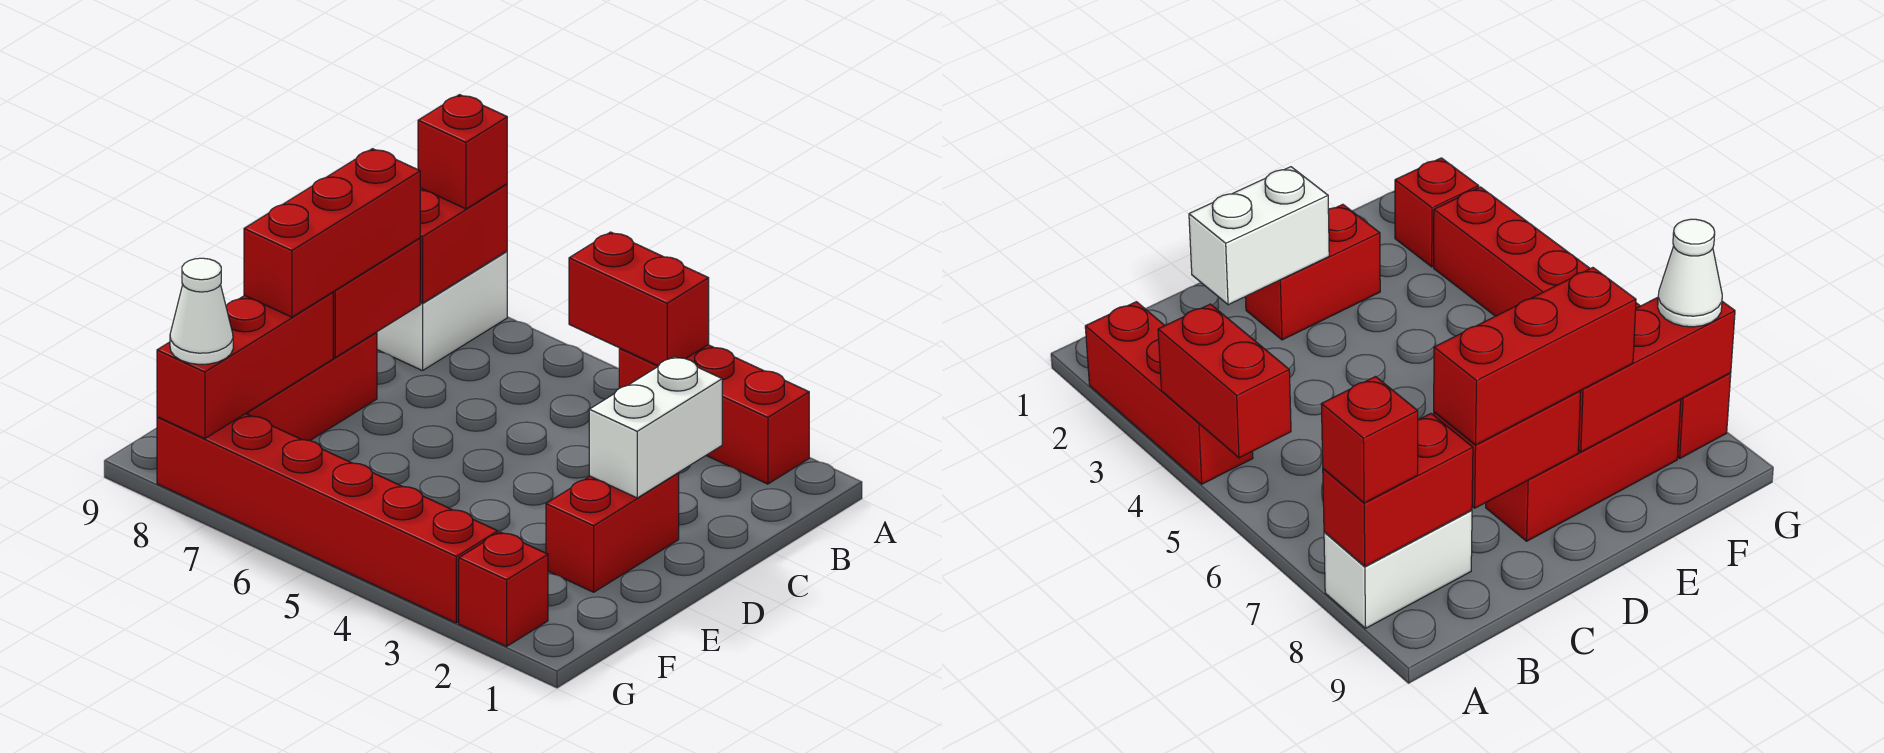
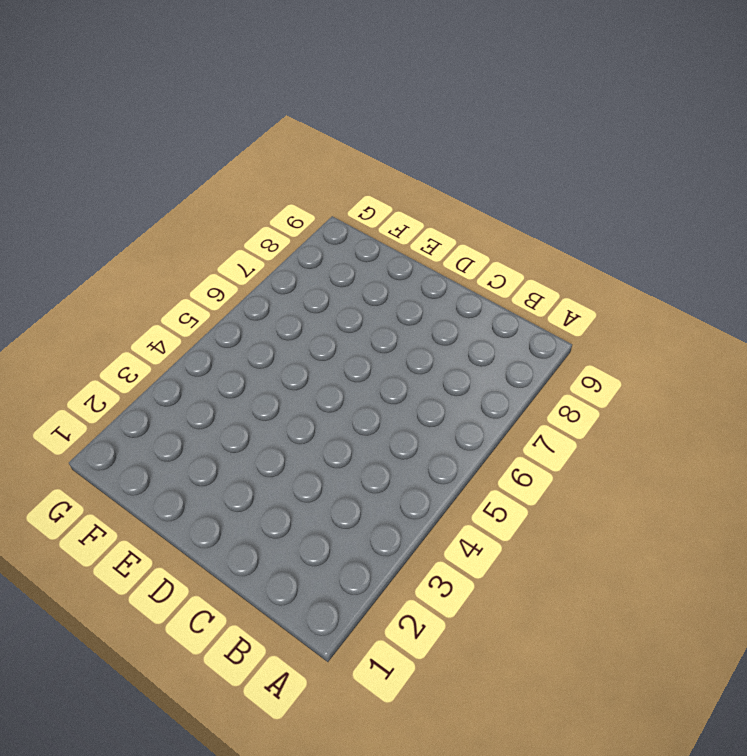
none -> red brick A2:A4 level 1
none -> white brick A8:B8 level 1
none -> red brick D2:E2 level 1

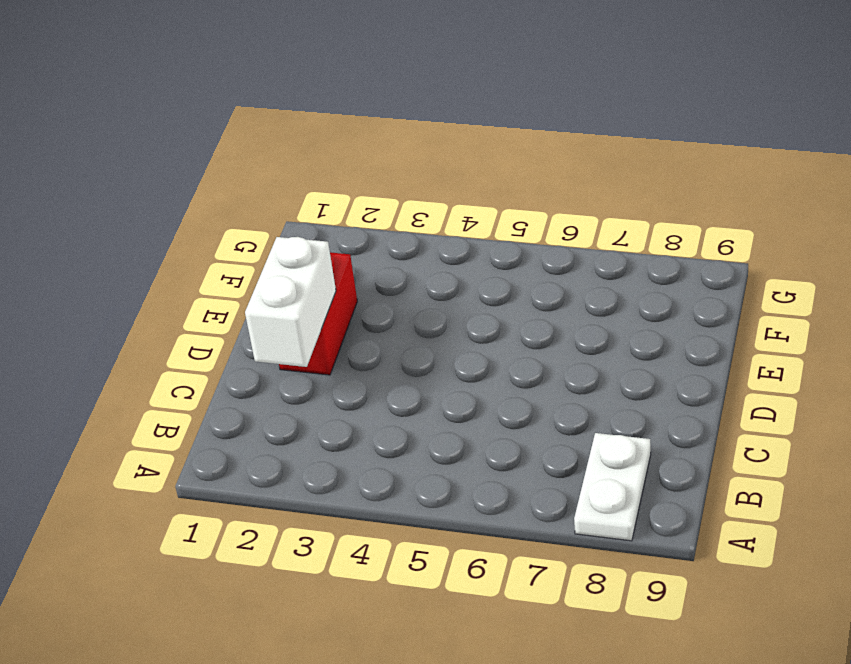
white plate A8:B8 level 1 -> white brick A8:B8 level 1
none -> red brick A2:A4 level 1
none -> red brick D8:F8 level 1
none -> red brick G2 level 1

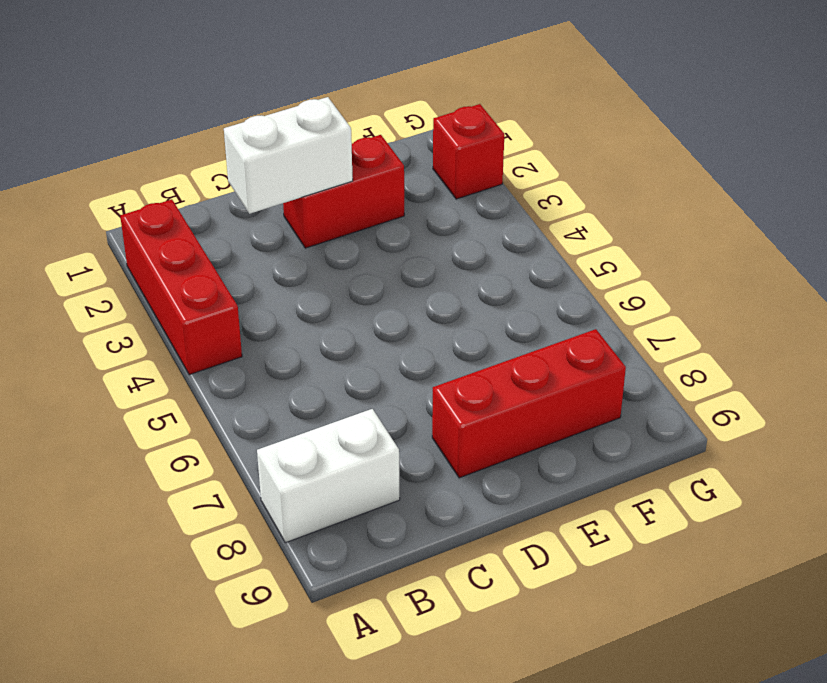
none -> red brick G3:G8 level 1
none -> red brick A4:A5 level 2
none -> red brick A8:B8 level 2

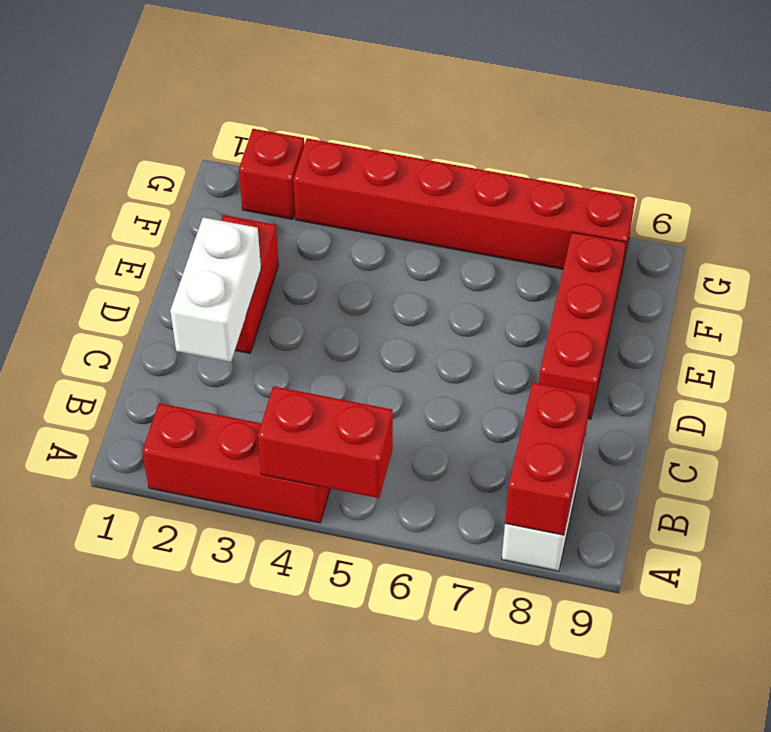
none -> red brick C8:D8 level 2
none -> red brick E8:G8 level 2
none -> red brick A8 level 3

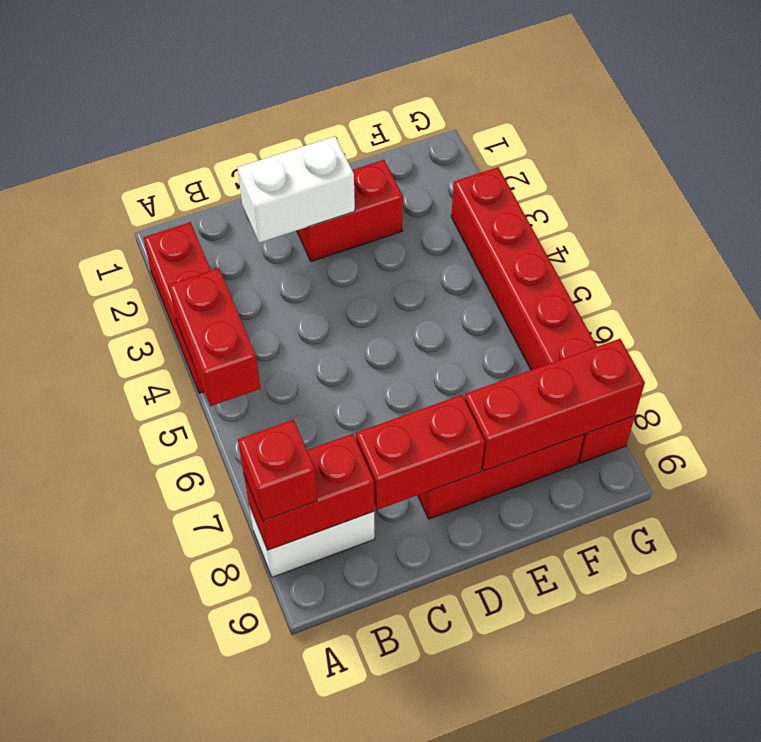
none -> red brick G2 level 1
none -> red brick C8:E8 level 3
none -> white cone G8 level 3

